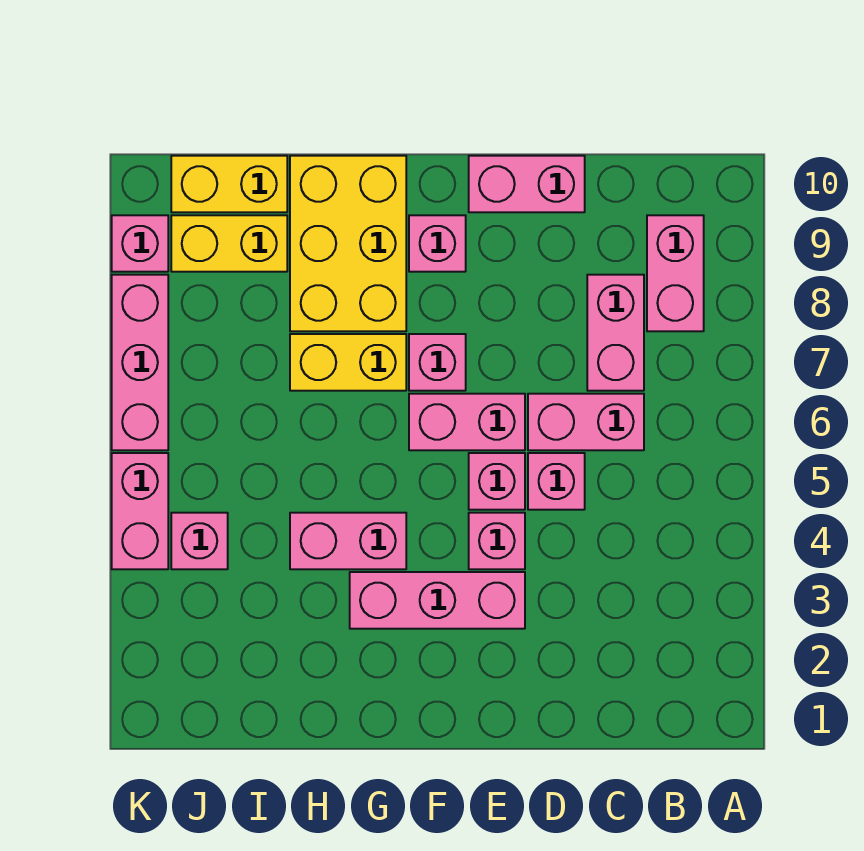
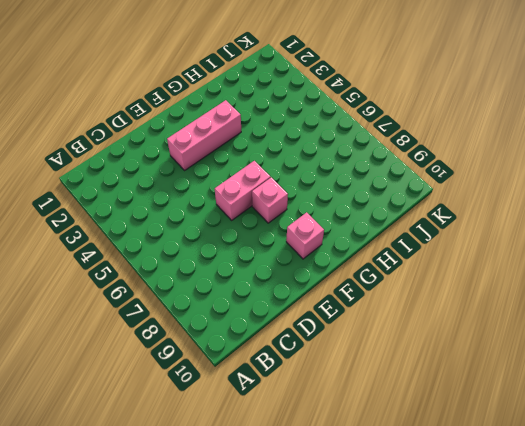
none -> pink brick B8:B9 level 1
none -> pink brick C6:D6 level 1
none -> pink brick C7:C8 level 1

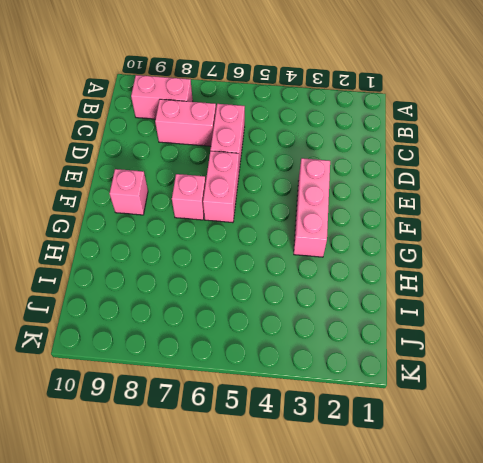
none -> pink brick D5 level 1
none -> pink brick D10:E10 level 1
none -> pink brick E4 level 1

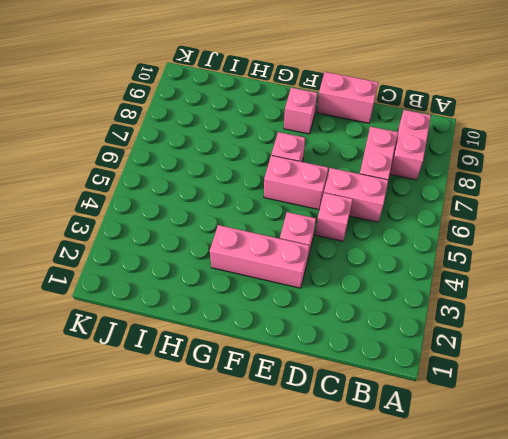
none -> pink brick E5 level 1
none -> pink brick G4:H4 level 1
none -> yellow brick G7:H7 level 1

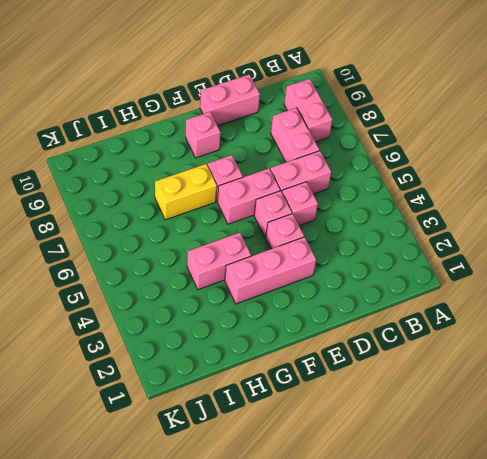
none -> yellow brick G8:H10 level 1
none -> yellow brick I9:J9 level 1
none -> yellow brick I10:J10 level 1

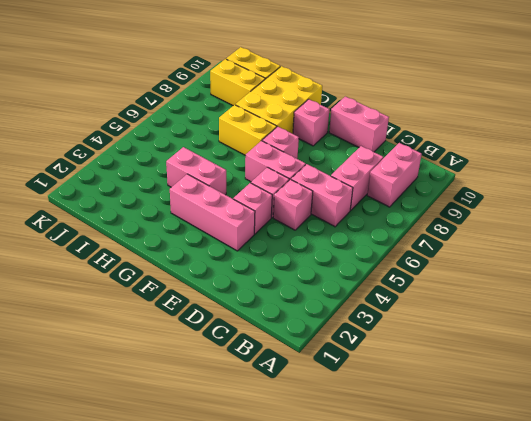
none -> pink brick J4 level 1
none -> pink brick K4:K5 level 1
none -> pink brick K6:K8 level 1

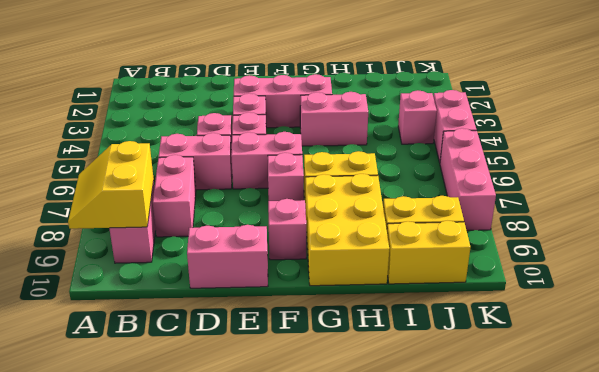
yellow slope A8:B9 level 2 top B -> none
none -> pink brick K9 level 1

